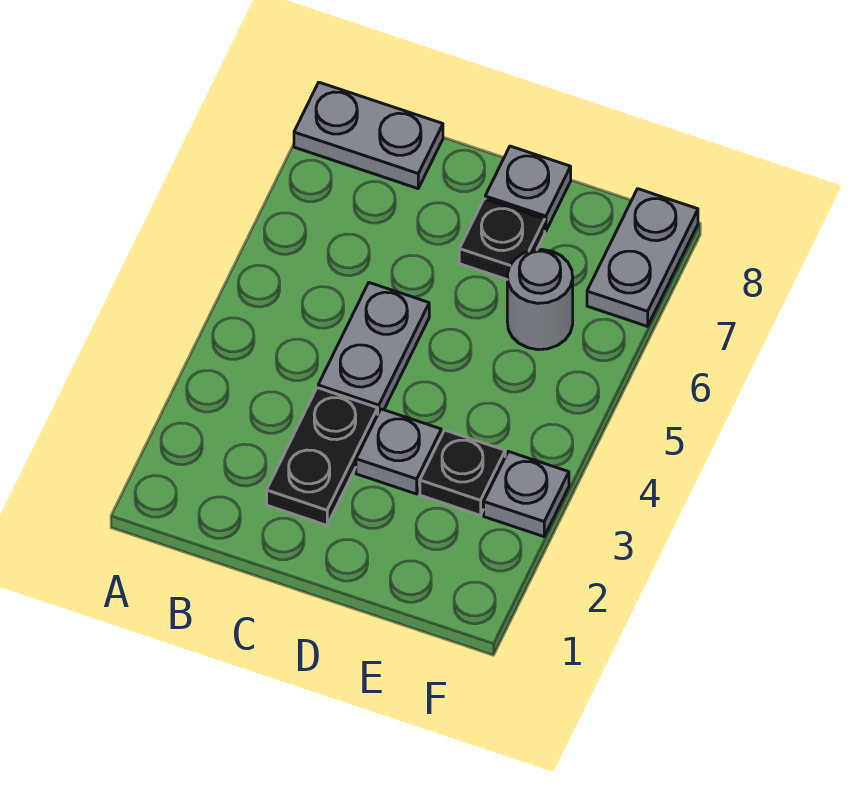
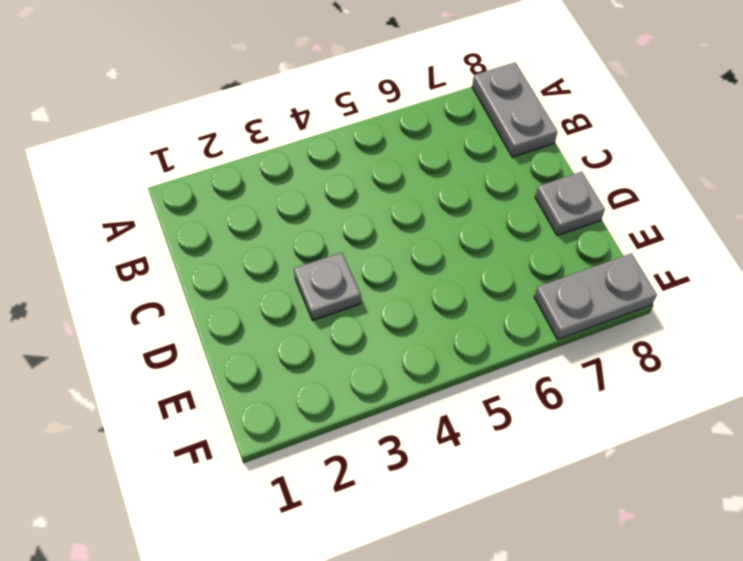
none -> black plate C2:C3 level 1
none -> grey plate C4:C5 level 1

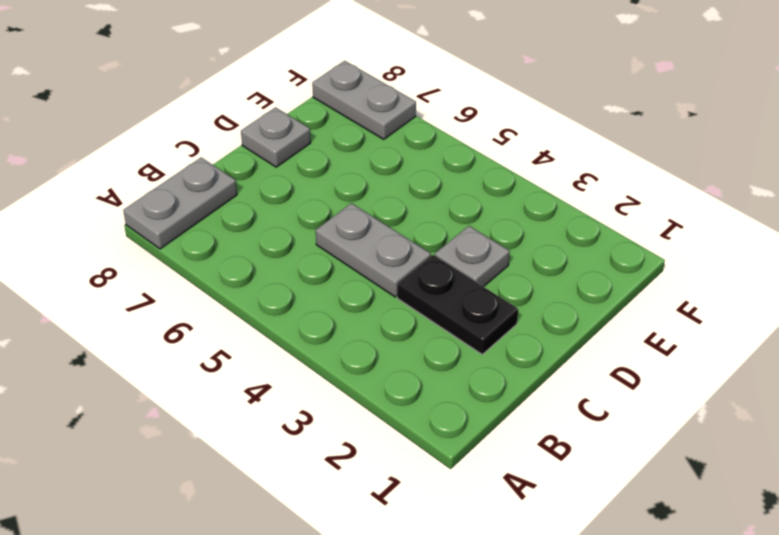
none -> black plate D7 level 1
none -> black plate E3 level 1

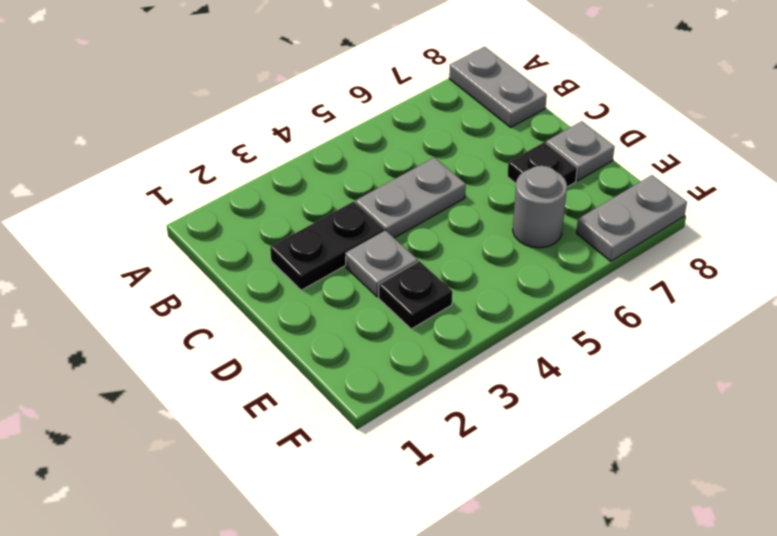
none -> grey plate F3 level 1

